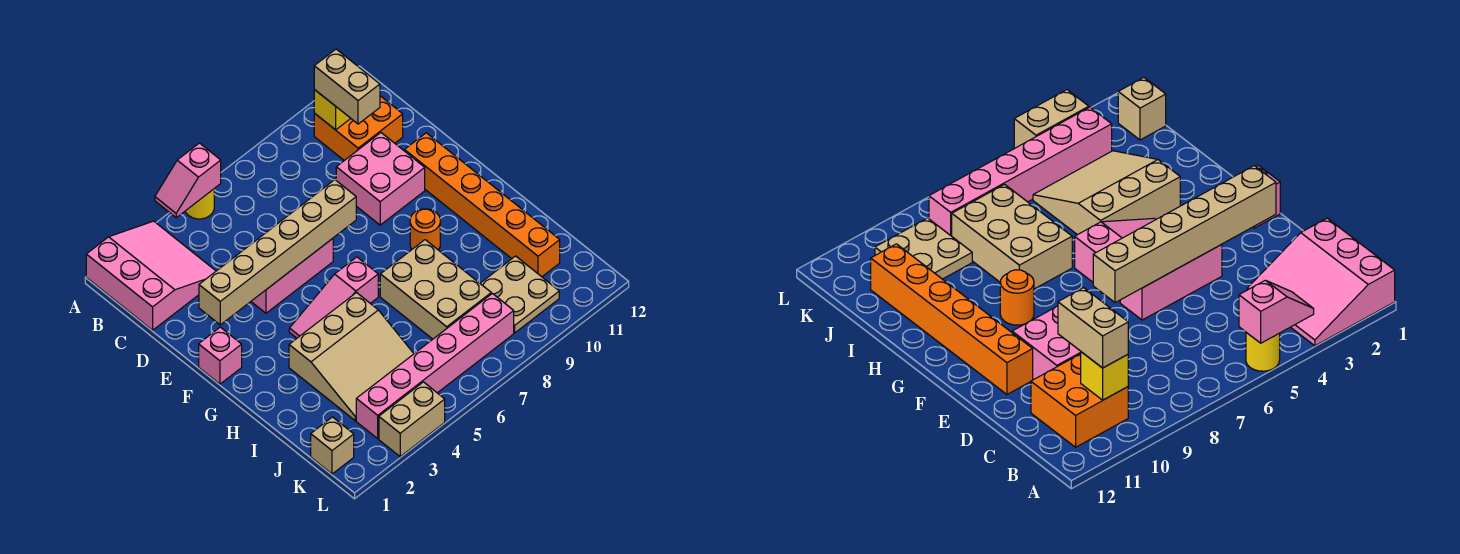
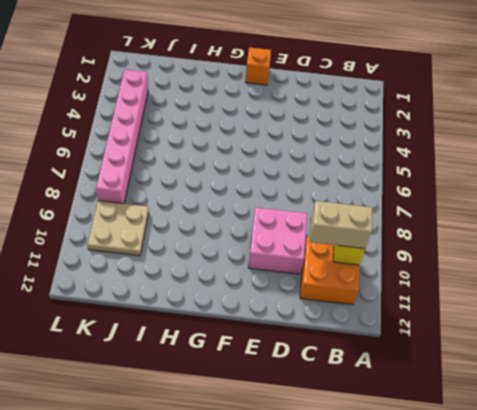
orange brick F1 level 1 -> pink brick F1 level 1
none -> pink slope A1:C3 level 1 top 1
none -> yellow round brick A5 level 1
none -> pink brick E4:E6 level 1

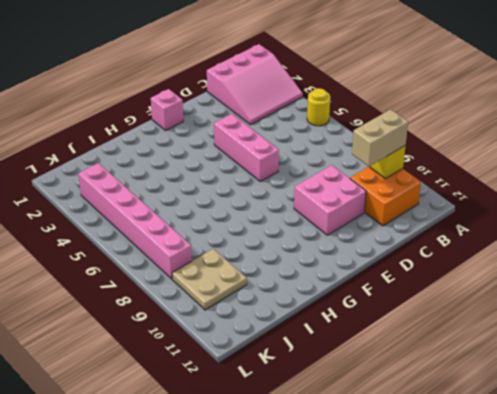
none -> orange brick E11:J11 level 1
none -> pink slope G4:G6 level 1 top 6
none -> orange round brick G9 level 1

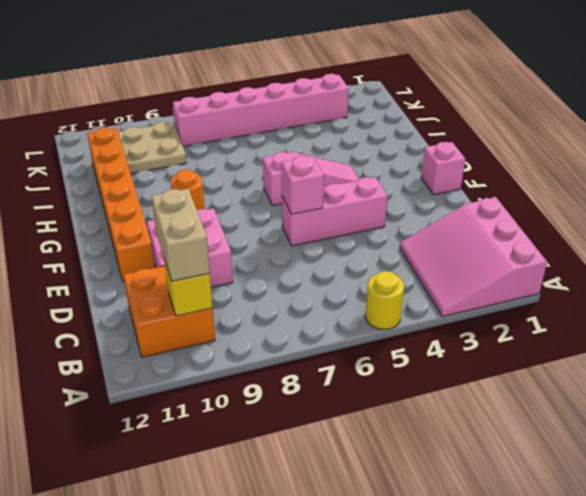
pink brick E6 level 2 -> tan brick E2:E7 level 2
none -> tan slope H3:J5 level 1 top H
none -> tan brick H7:J8 level 1
none -> tan brick K1 level 1

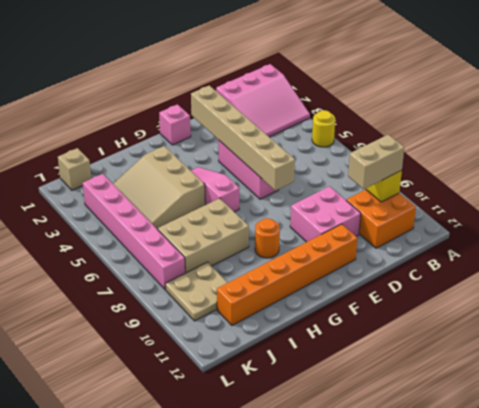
none -> tan brick L3:L4 level 1
none -> pink slope A4:A5 level 2 top 5

